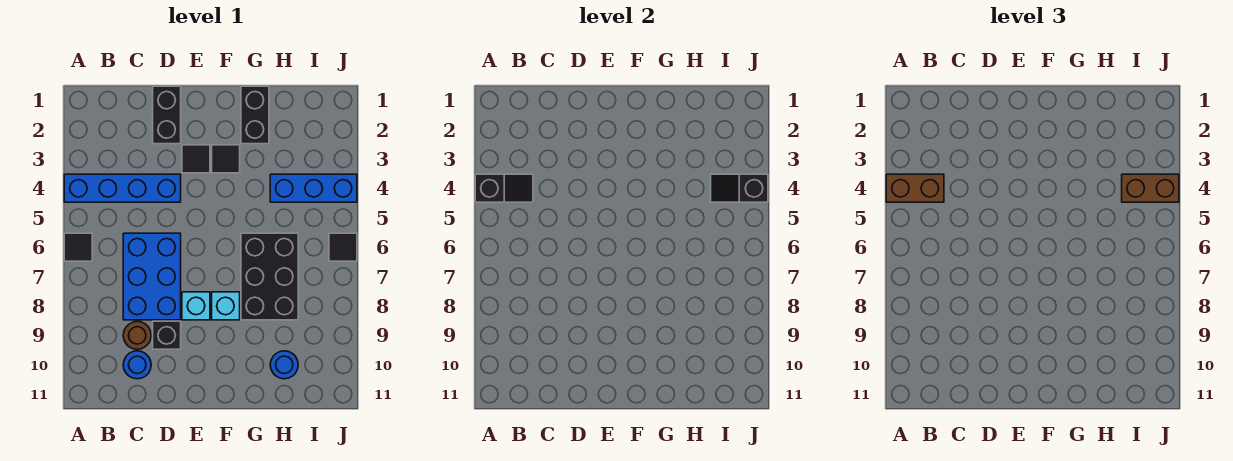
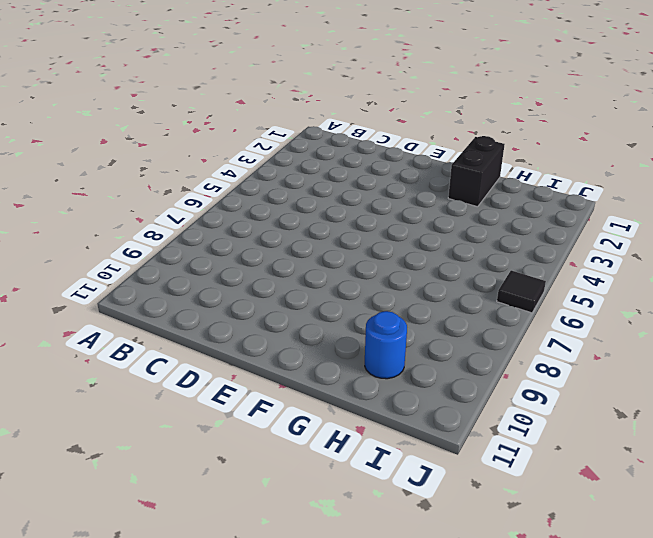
none -> blue brick A4:D4 level 1
none -> black tile A6 level 1
none -> blue brick C6:D8 level 1

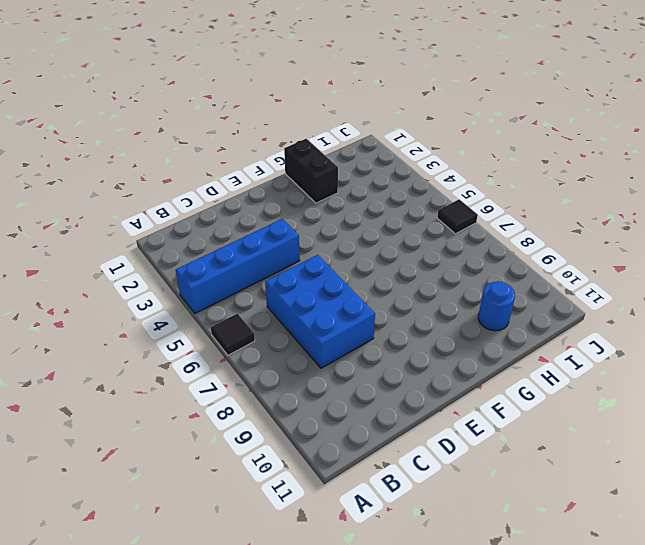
none -> brown round brick C9 level 1
none -> blue round brick C10 level 1
none -> black brick D1:D2 level 1

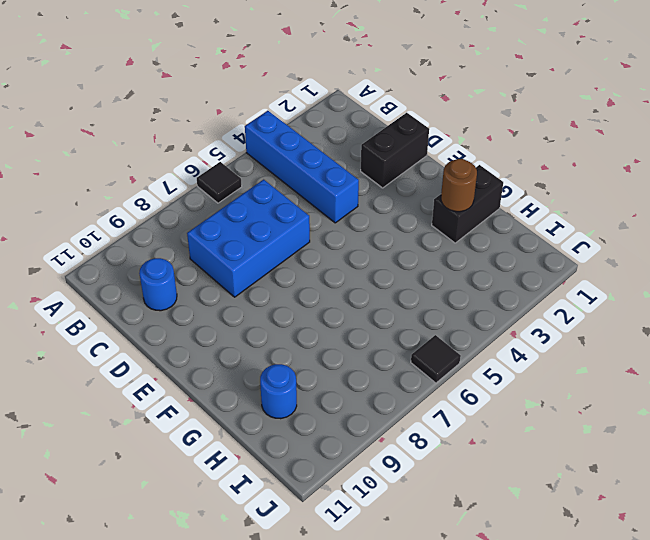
brown round brick G2 level 2 -> brown round brick C9 level 1
none -> black brick D9 level 1
none -> black tile E3 level 1
none -> cyan brick E8 level 1

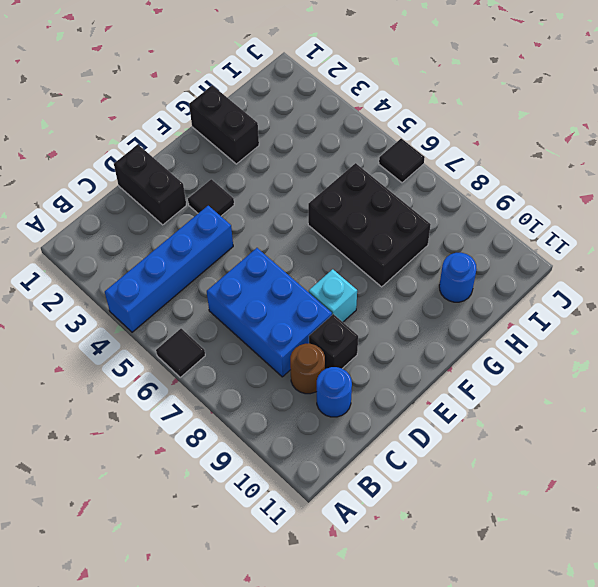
none -> black tile F3 level 1
none -> cyan brick F8 level 1
none -> blue brick H4:J4 level 1

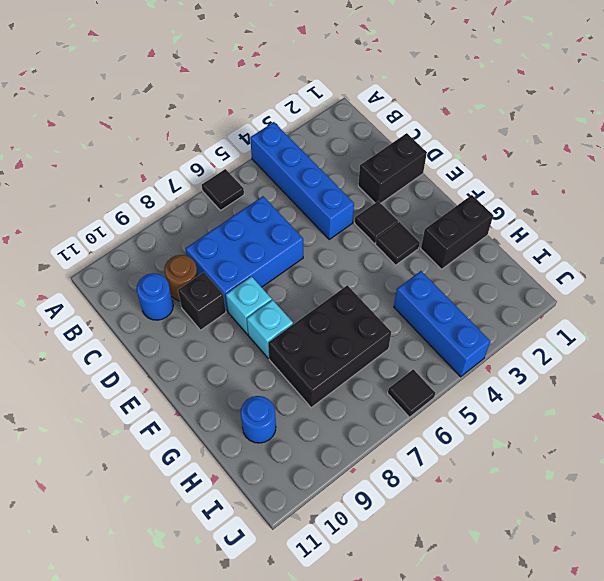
none -> black slope A4:B4 level 2 top A
none -> black slope I4:J4 level 2 top J
none -> brown brick A4:B4 level 3

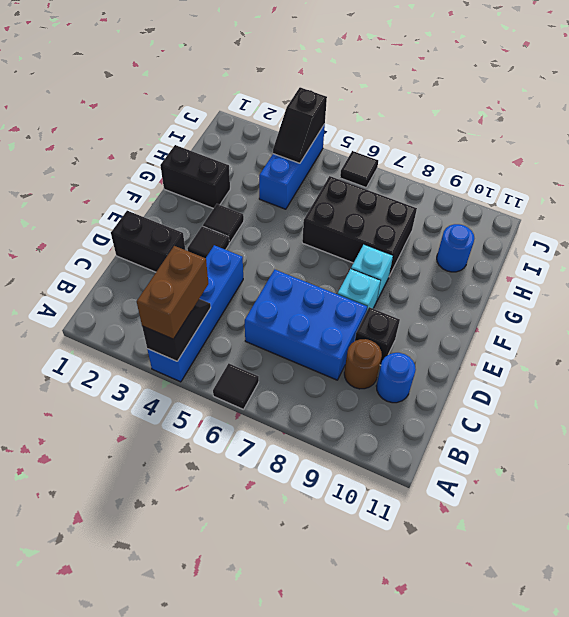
none -> brown brick I4:J4 level 3

